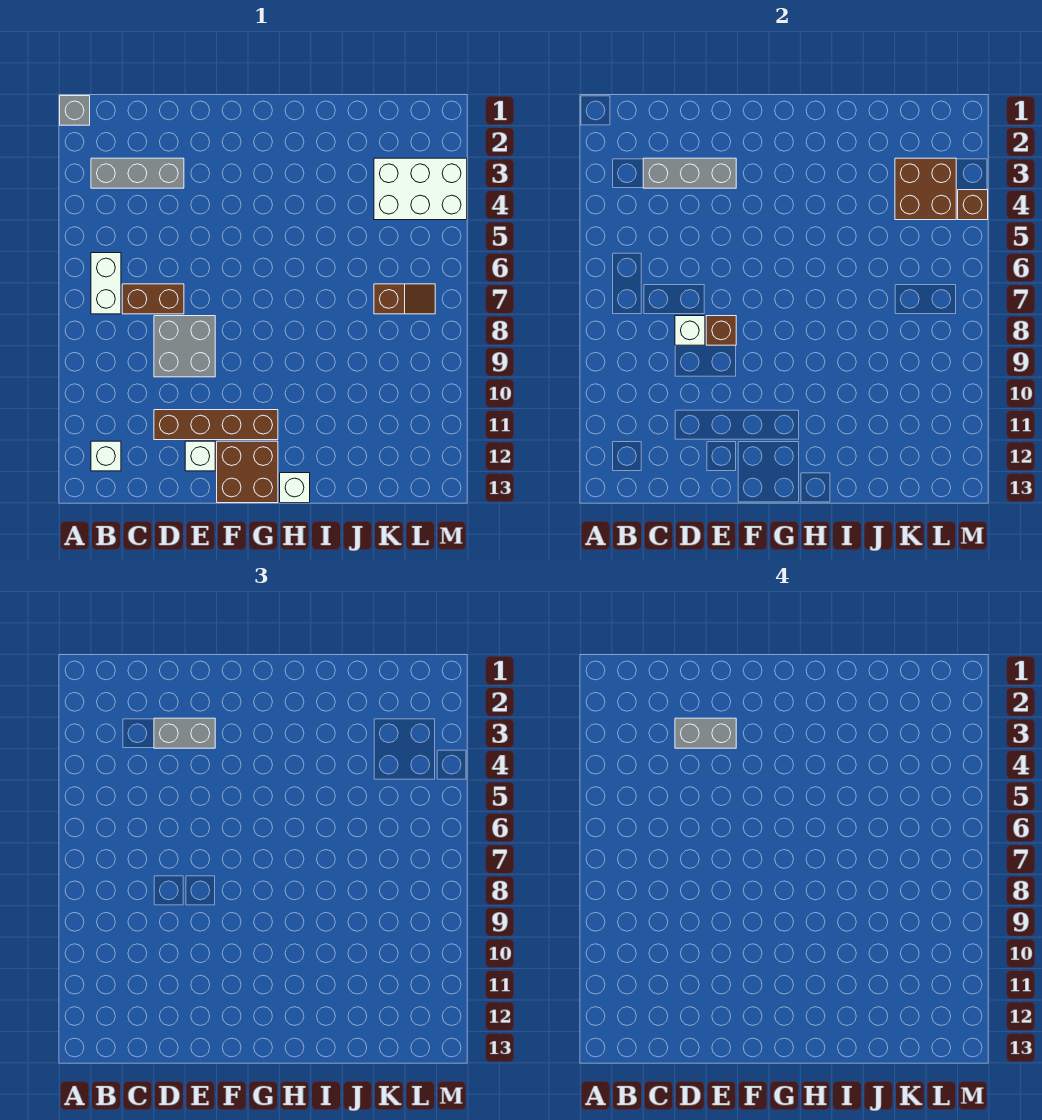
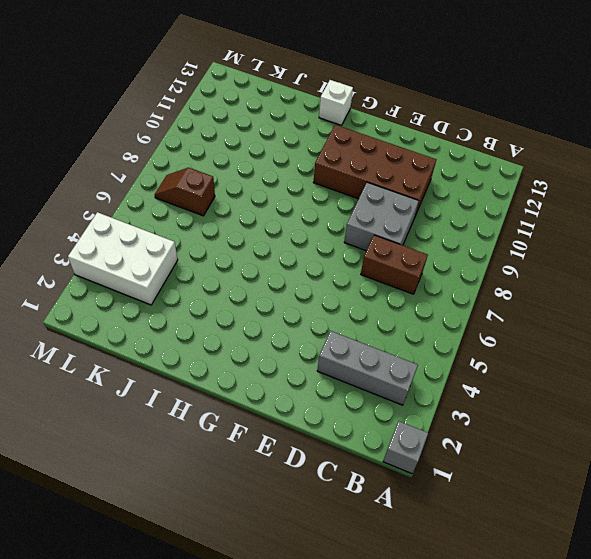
brown brick D10:G11 level 1 -> brown brick D11:G11 level 1
none -> white brick B6:B7 level 1
none -> white brick B12 level 1
none -> white brick E12 level 1

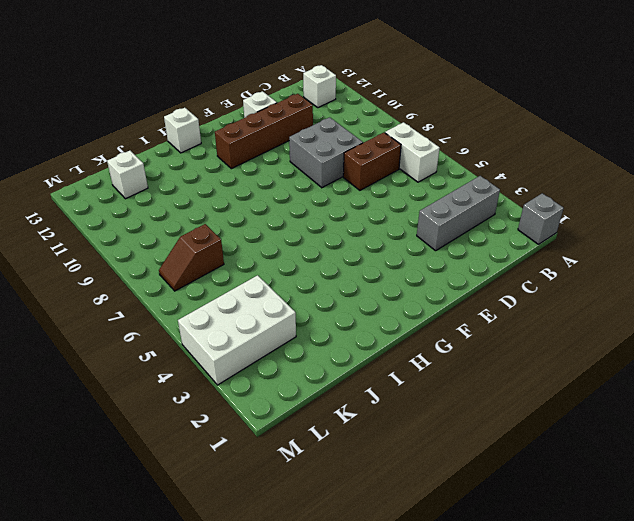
white brick K12 level 1 -> white brick D8 level 2
none -> brown brick F12:G13 level 1
none -> grey brick C3:E3 level 2
none -> brown brick E8 level 2

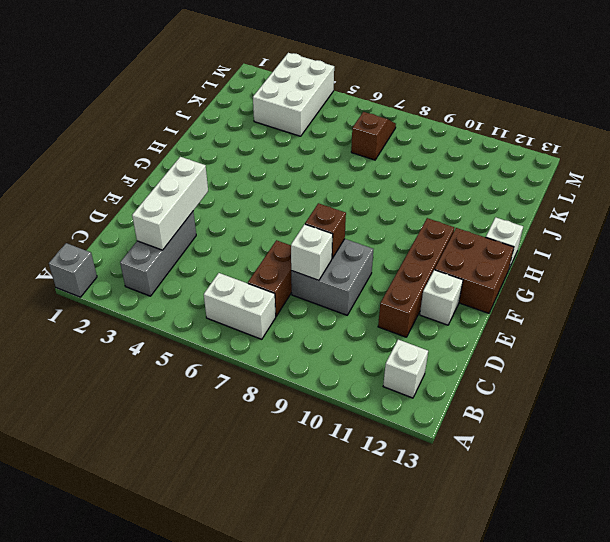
white brick C3:E3 level 2 -> grey brick C3:E3 level 2
none -> brown brick K3:L4 level 2
none -> brown brick M4 level 2
none -> grey brick D3:E3 level 3

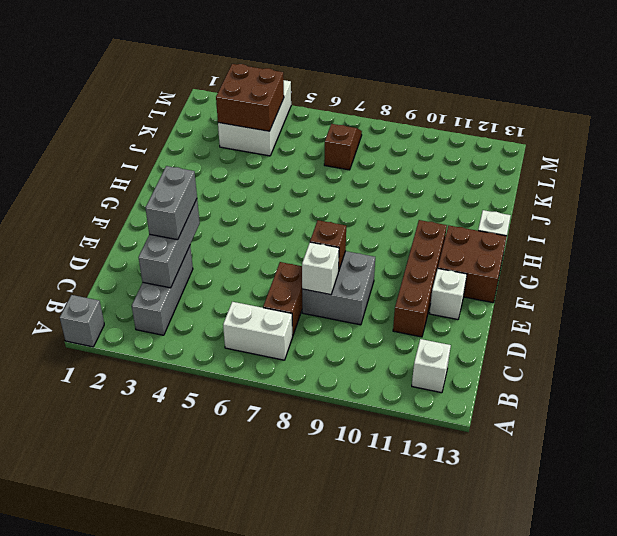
none -> brown brick M4 level 2
none -> grey brick D3:E3 level 4

